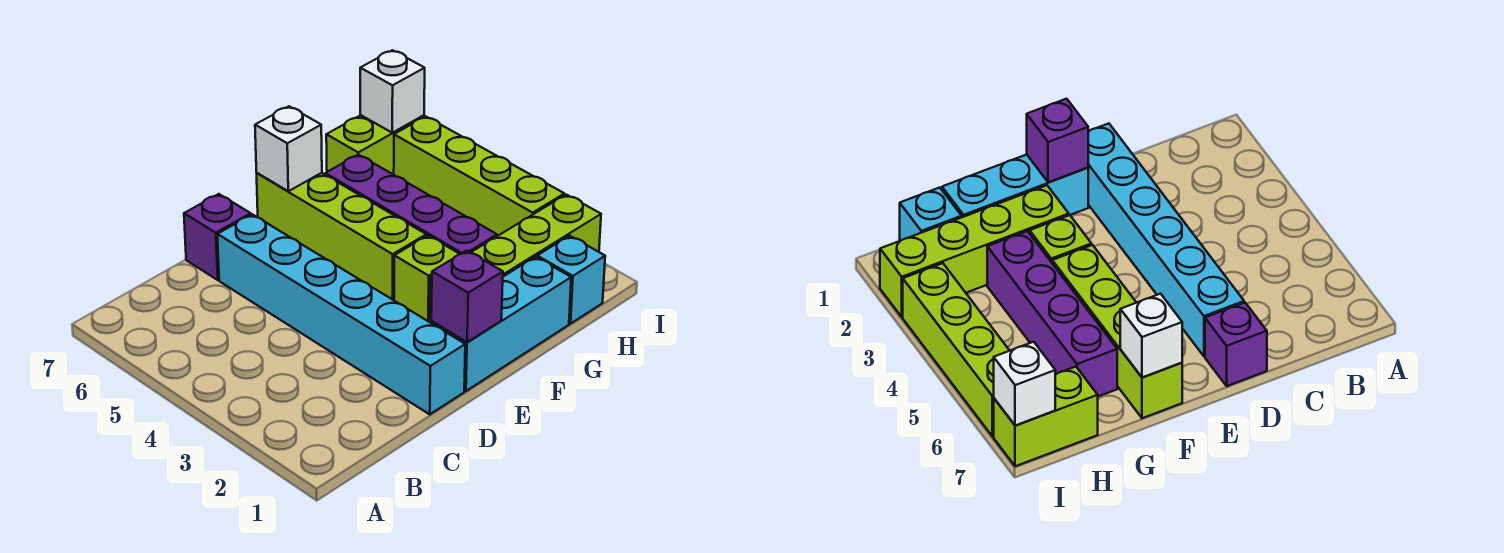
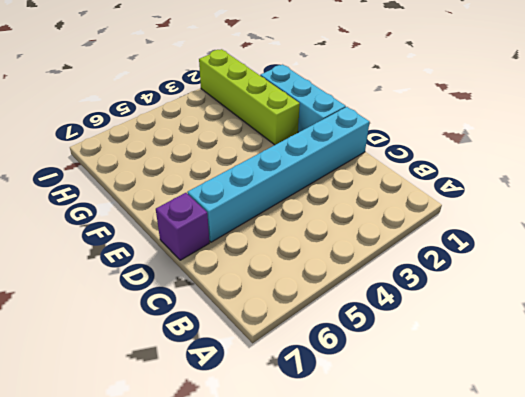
none -> lime brick F3 level 1
none -> lime brick F4:F7 level 1
none -> purple brick G3:G6 level 1

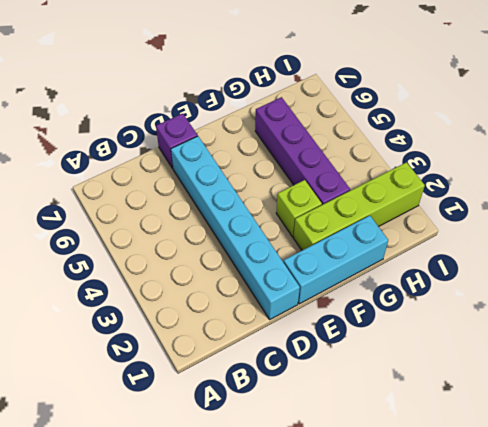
none -> lime brick F4:F7 level 1
none -> cyan brick H1 level 1
none -> lime brick H7:I7 level 1

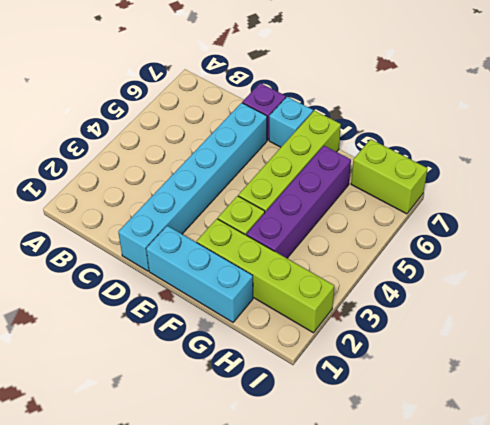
cyan brick E7 level 1 -> cyan brick H1 level 1
none -> lime brick I3:I6 level 1
none -> purple brick E1 level 2
none -> white brick F7 level 2

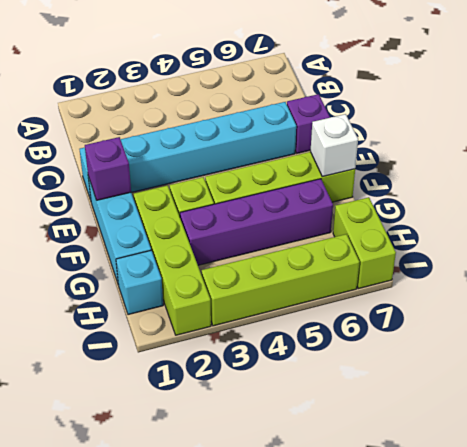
none -> white brick I7 level 2

